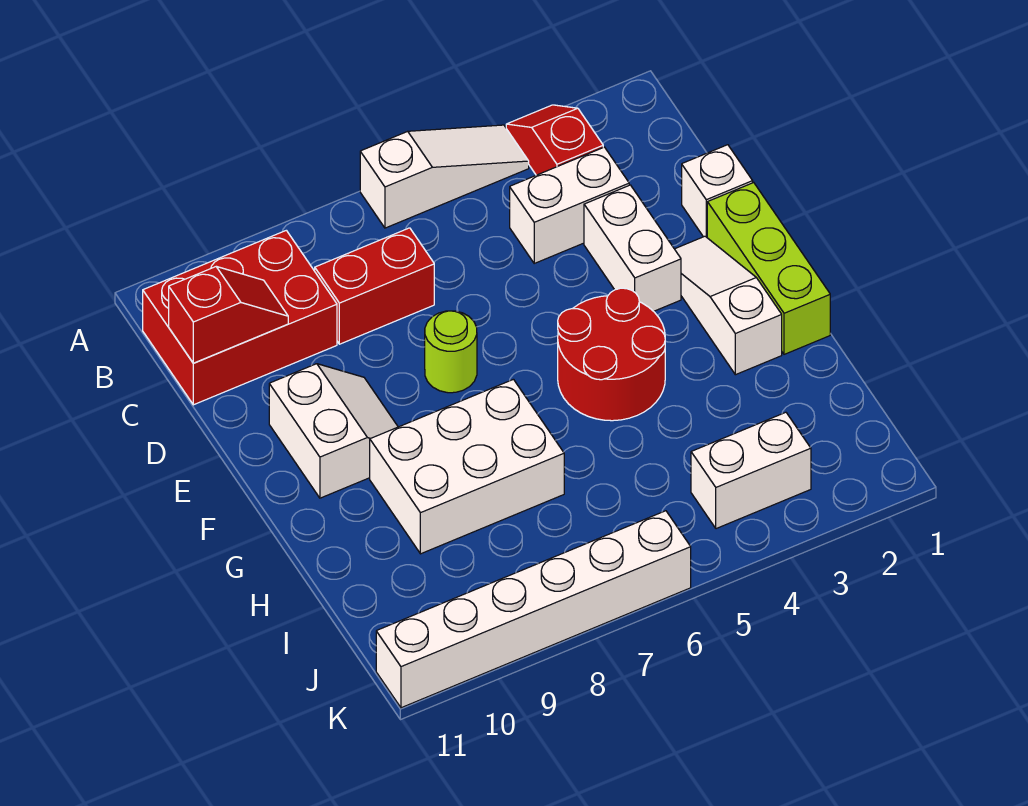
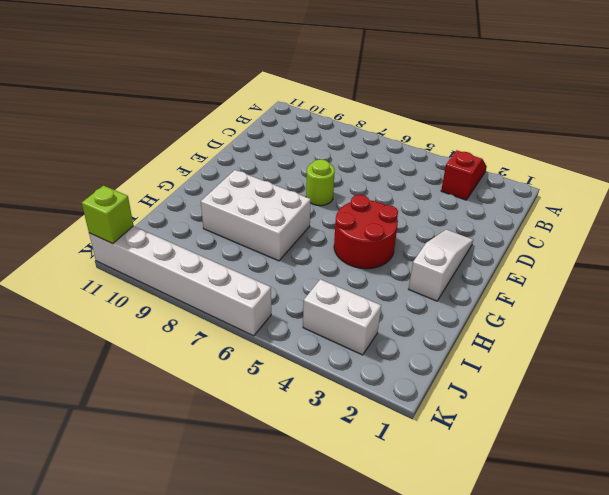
lime brick K11 level 2 -> none
none -> white slope A4:A6 level 1 top 6
none -> red brick B9:C11 level 1
none -> white brick C3:C4 level 1

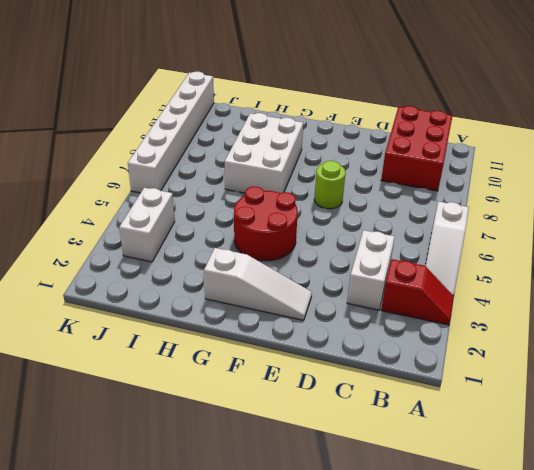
none -> red brick C7:C8 level 1
none -> white brick D1 level 1
none -> white brick D3:E3 level 1

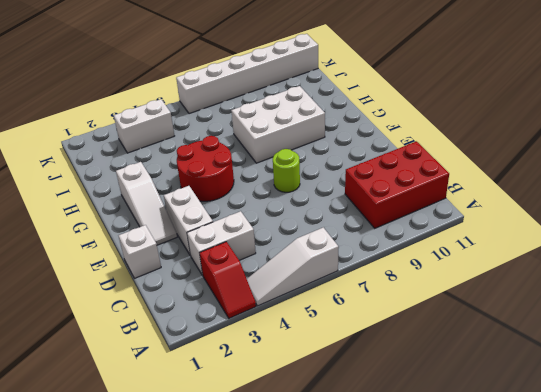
none -> red brick C7:C8 level 1
none -> lime brick E1:G1 level 1
none -> white slope E9:F10 level 1 top 10

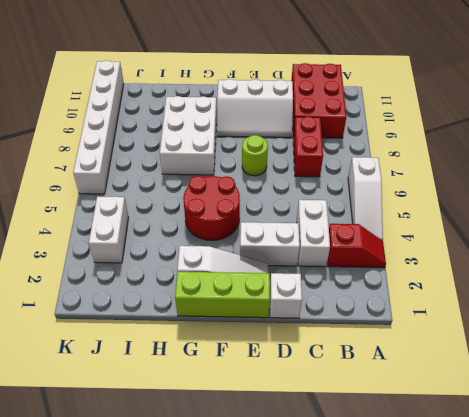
white slope D9:F10 level 1 top 10 -> white slope E9:F10 level 1 top 10
none -> red slope C10:C11 level 2 top 11

